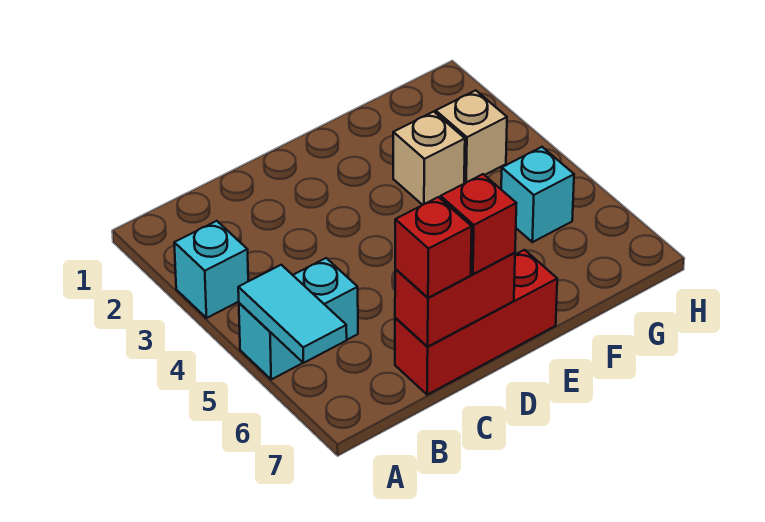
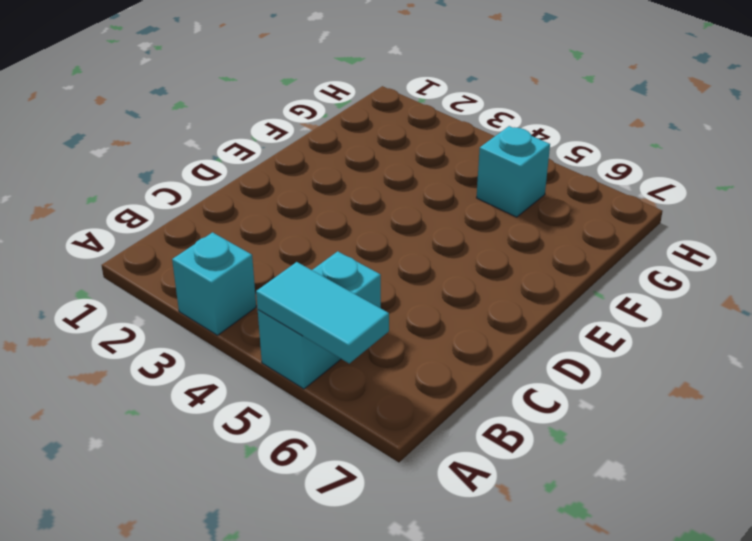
none -> red brick C7:E7 level 1
none -> tan brick F3 level 1

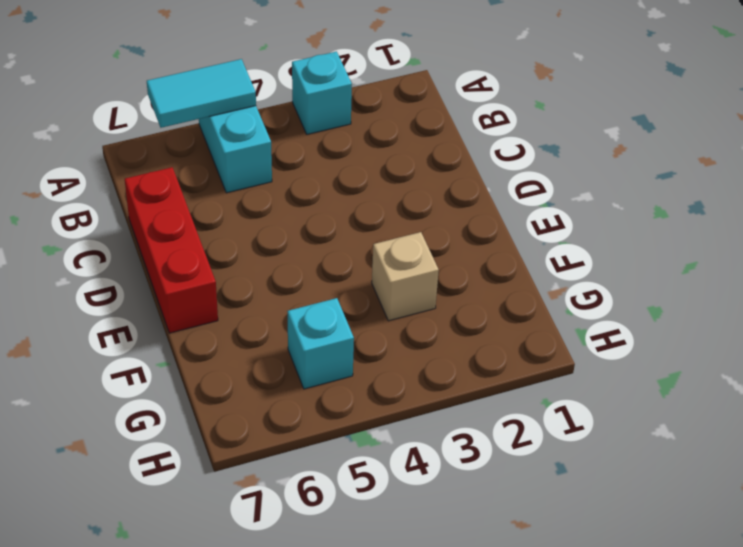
none -> tan brick G3 level 1
none -> red brick C7:D7 level 2

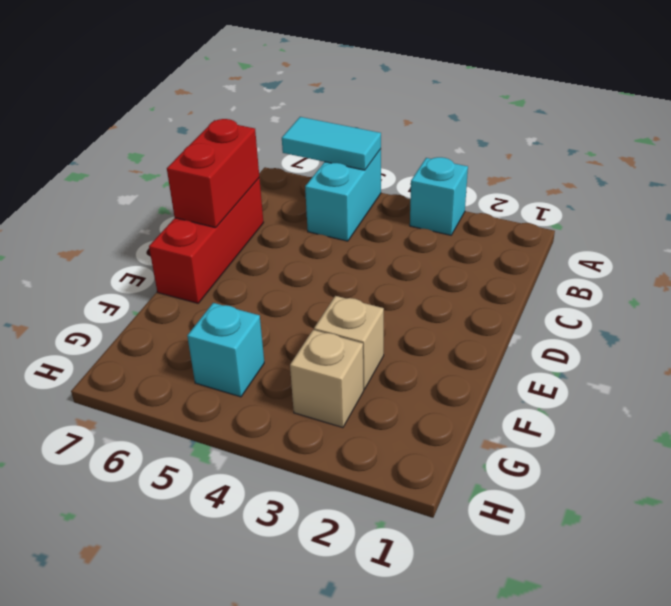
none -> red brick C7 level 3
none -> red brick D7 level 3

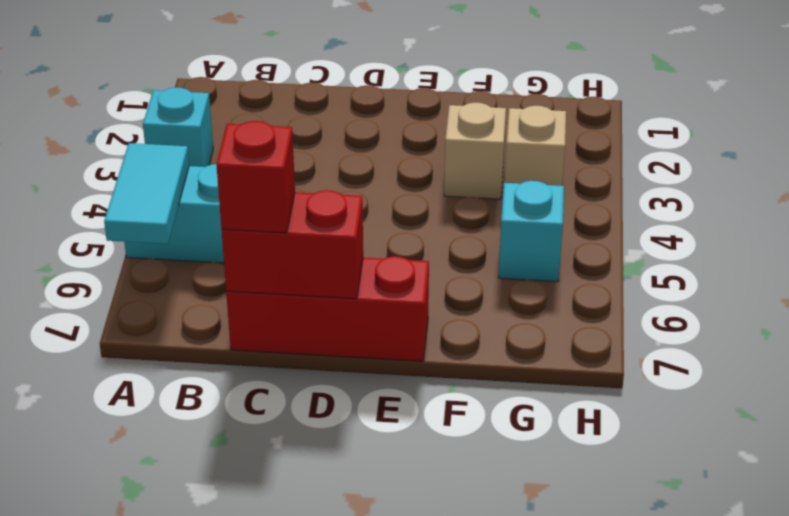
none -> red brick D7 level 3

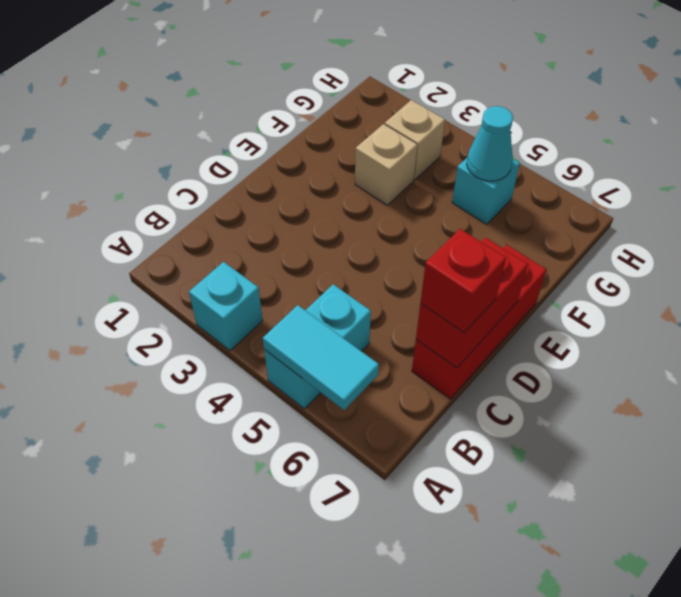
cyan cone G5 level 2 -> none
none -> red brick D7 level 3

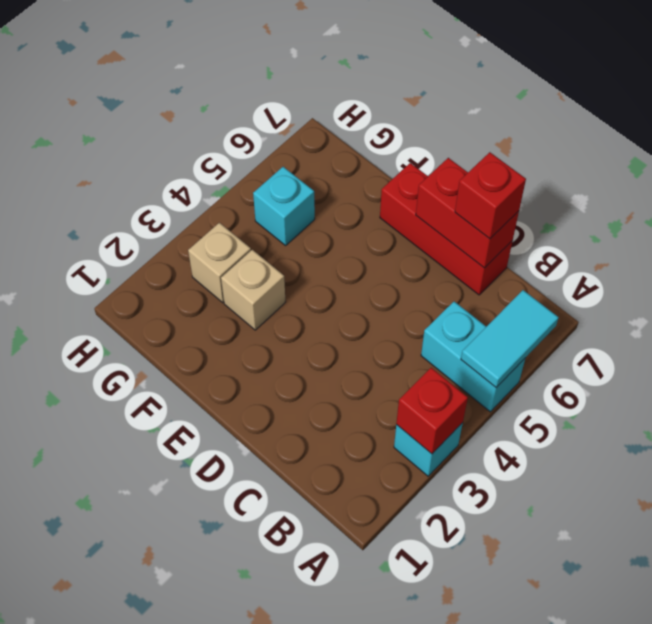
red brick A3 level 2 -> red brick D7 level 3

